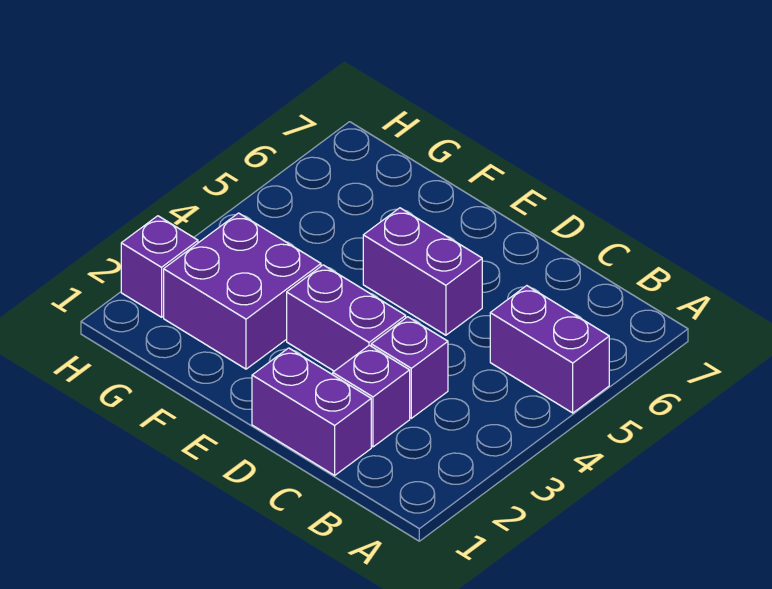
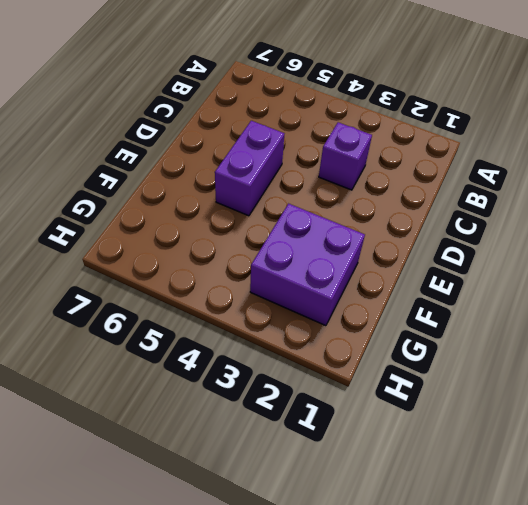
none -> purple brick A5:B5 level 1
none -> purple brick C1:D1 level 1

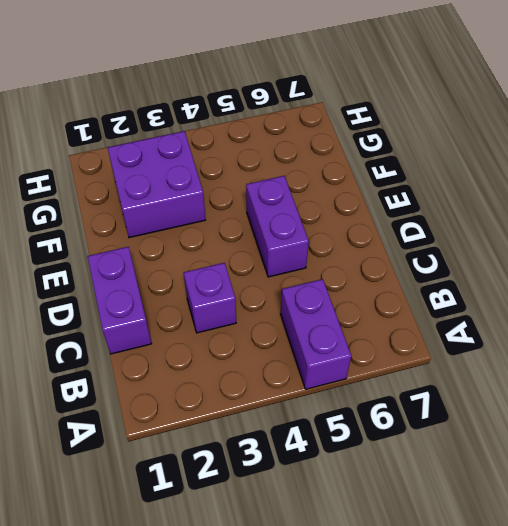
none -> purple brick C2 level 1
none -> purple brick D3:E3 level 1

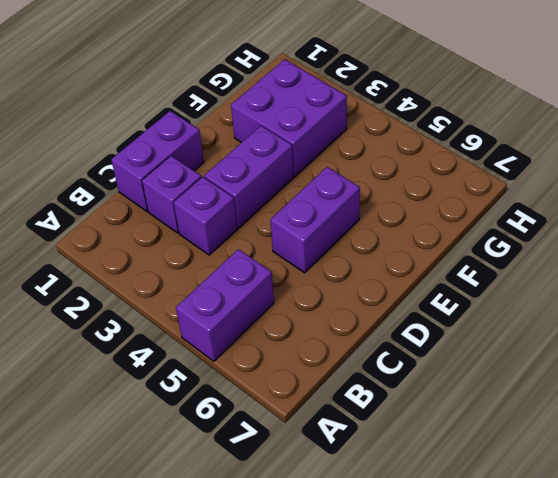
none -> purple brick H2 level 1

